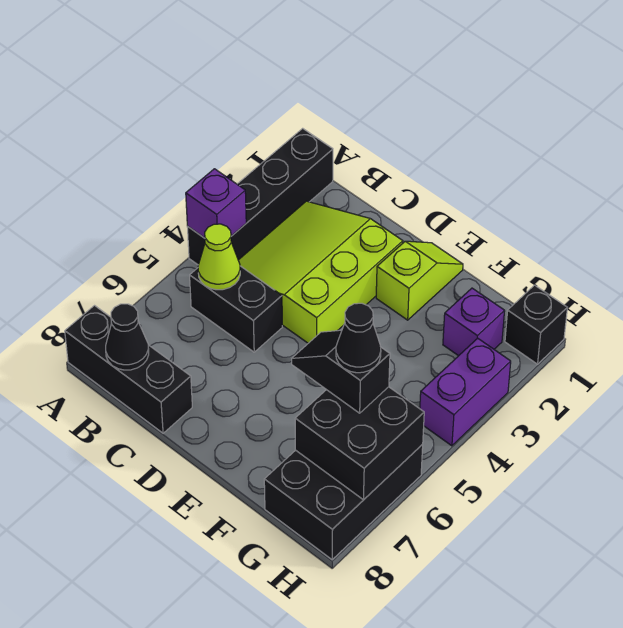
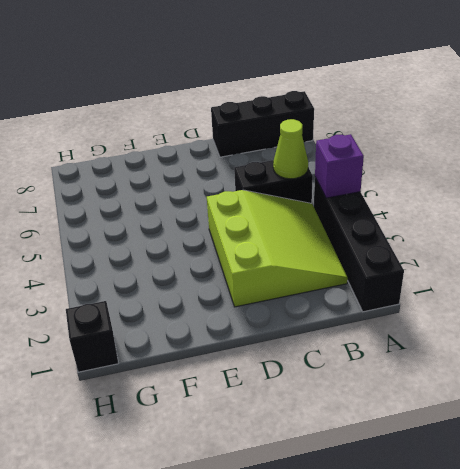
none -> lime slope E1:E2 level 1 top 2
none -> purple brick G2 level 1
none -> black brick G6:H8 level 1

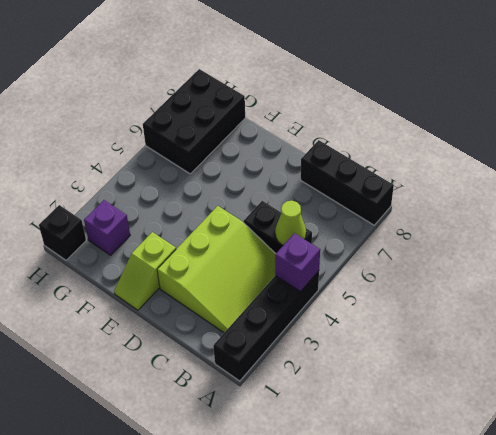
none -> purple brick H3:H4 level 1
none -> black cone B8 level 2
none -> black brick G6:H7 level 2

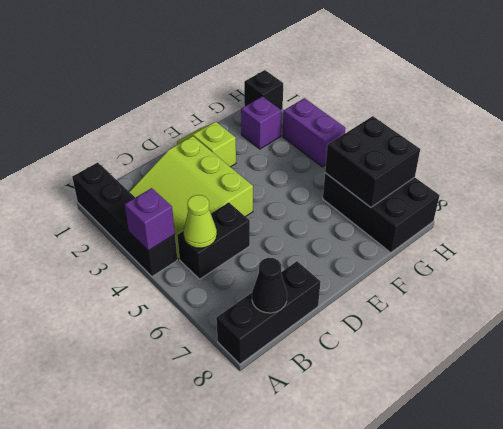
none -> black slope F6:G6 level 3 top G
none -> black cone G6 level 4

